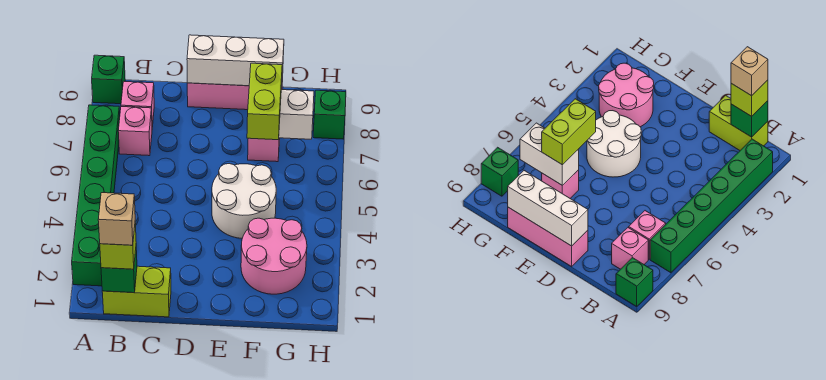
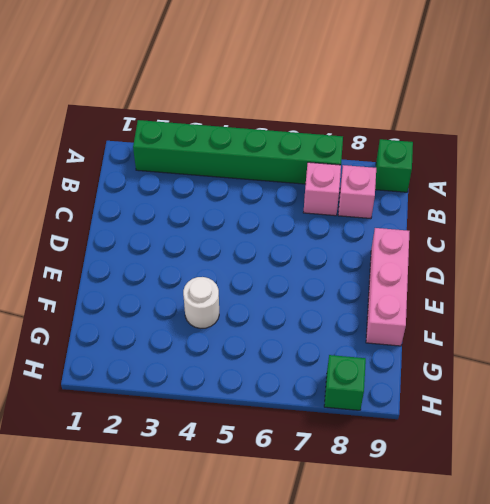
white round brick F4 level 1 -> white round brick E4:F5 level 1
none -> lime brick B1:C1 level 1
none -> pink round brick F2:G3 level 1
none -> pink brick F7 level 1

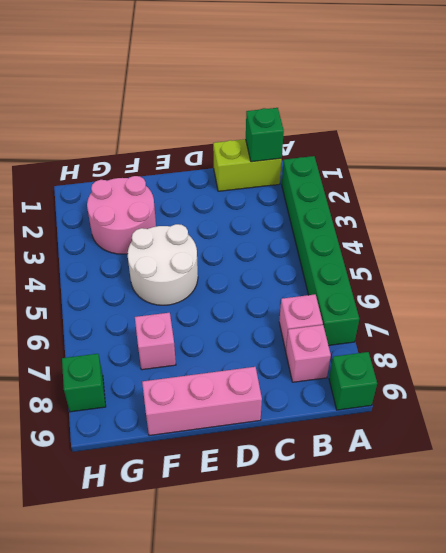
none -> white brick D9:F9 level 2
none -> white brick F7:G7 level 2
none -> lime brick B1 level 3

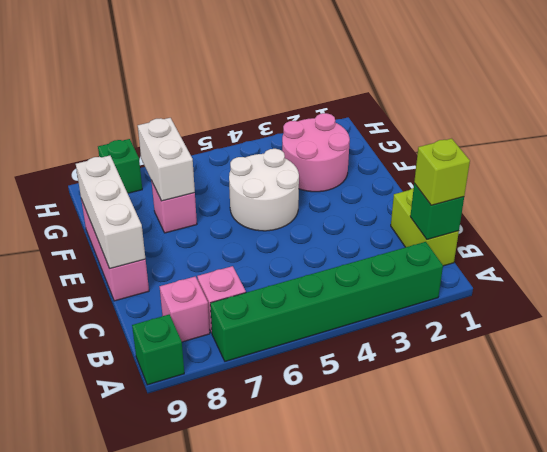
none -> lime brick F6:F7 level 3
none -> tan brick B1 level 4

